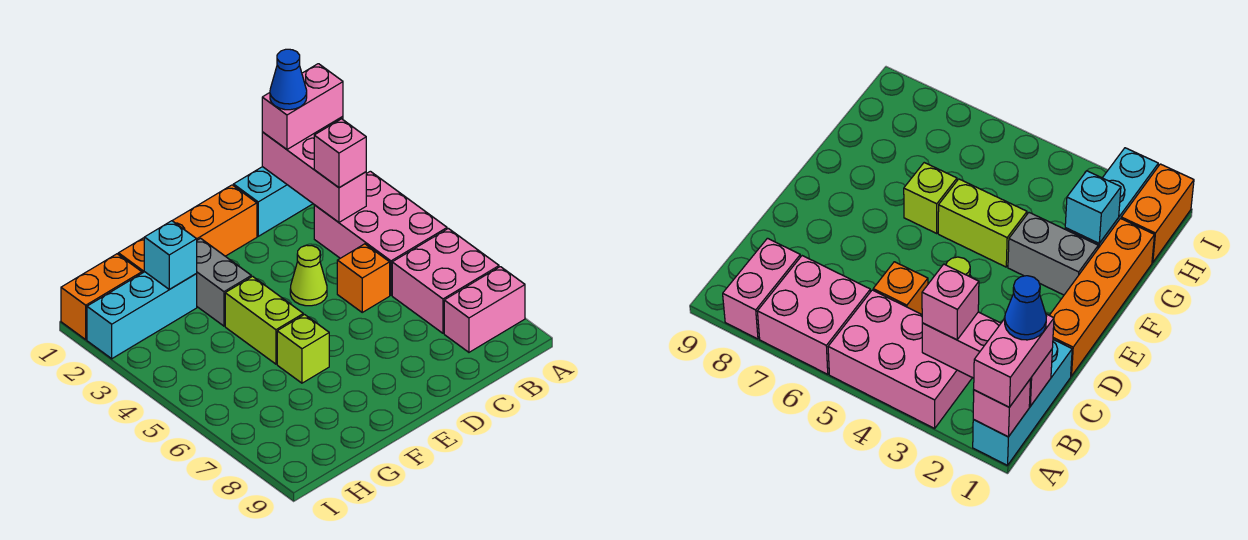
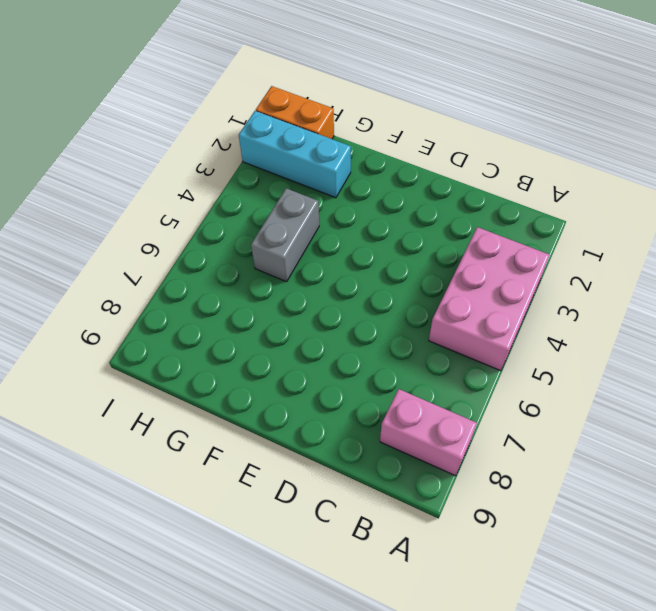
grey brick G4:G5 level 1 -> grey brick F2:F3 level 1
none -> cyan brick A1:C1 level 1
none -> pink brick A6:B7 level 1
none -> orange brick C5 level 1

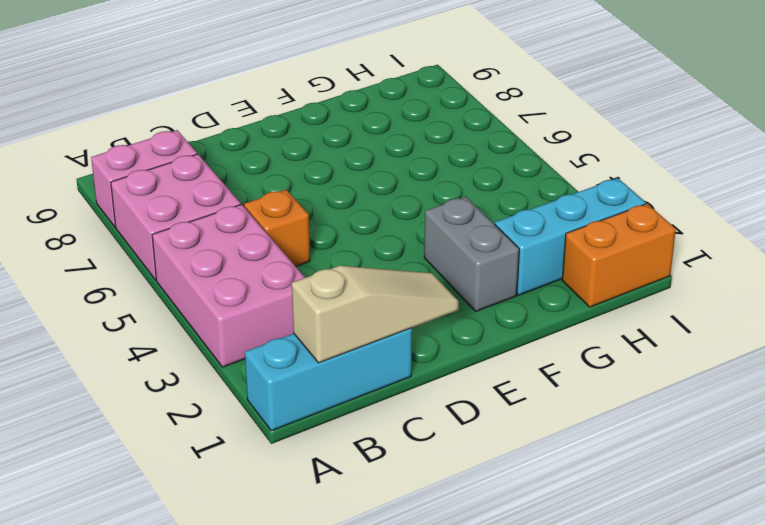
tan slope B1:D1 level 2 top B -> pink brick B1:B3 level 2
none -> orange brick D1:G1 level 1
none -> lime cone D4 level 1
none -> lime brick F4:F5 level 1

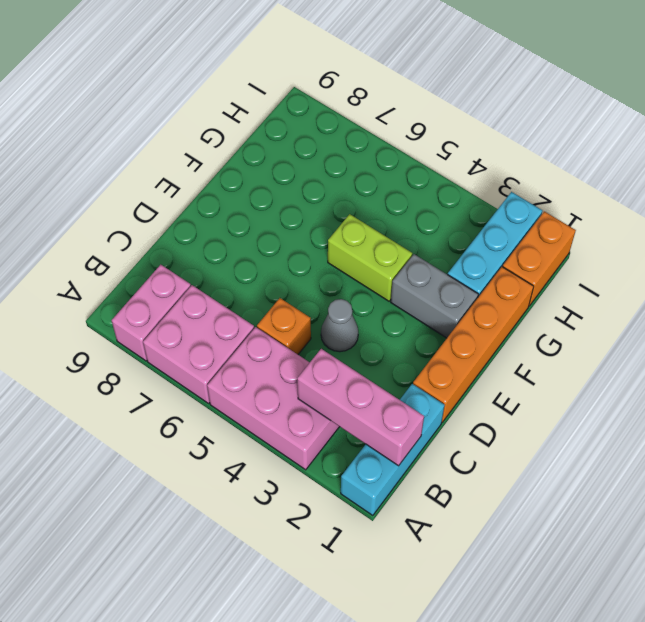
grey cone D4 level 1 -> lime cone D4 level 1
none -> lime brick F6 level 1
none -> pink brick A1 level 2
none -> cyan brick G2 level 2

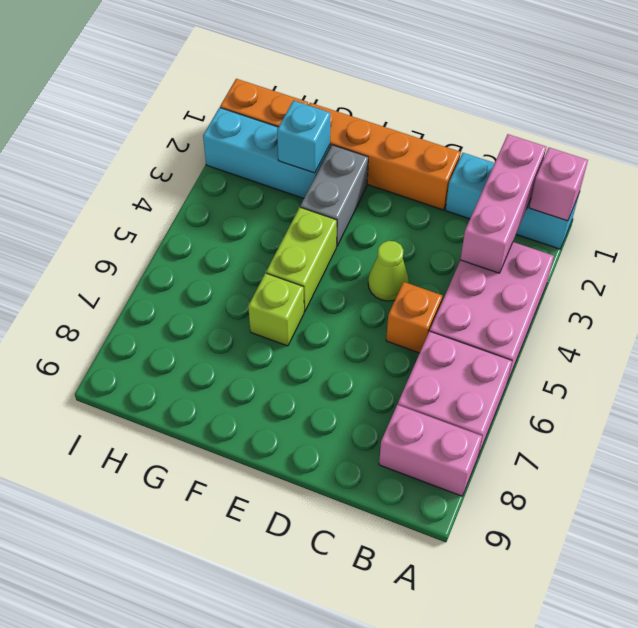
none -> pink brick A1:B1 level 3
none -> pink brick B3 level 3
none -> blue cone B1 level 4

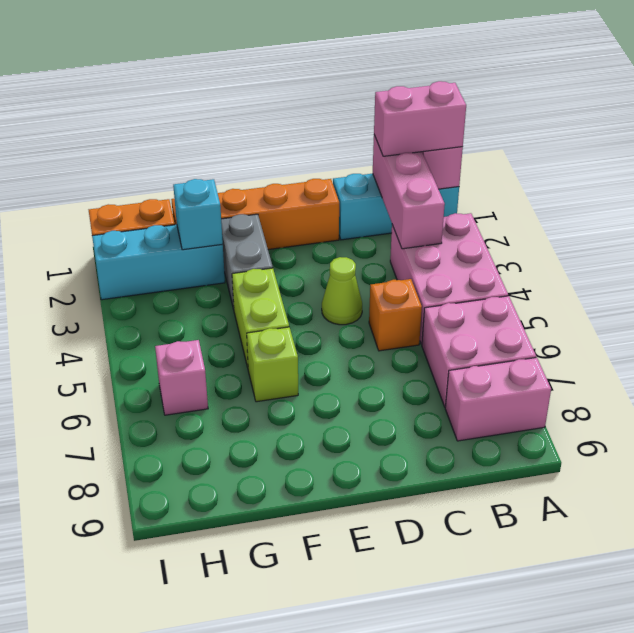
pink brick H6 level 1 -> pink brick B3 level 3
none -> blue cone B1 level 4

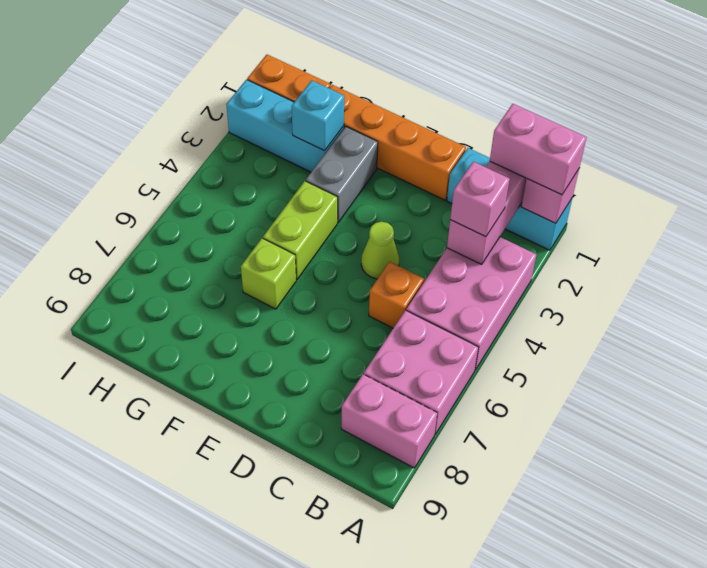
none -> blue cone B1 level 4

